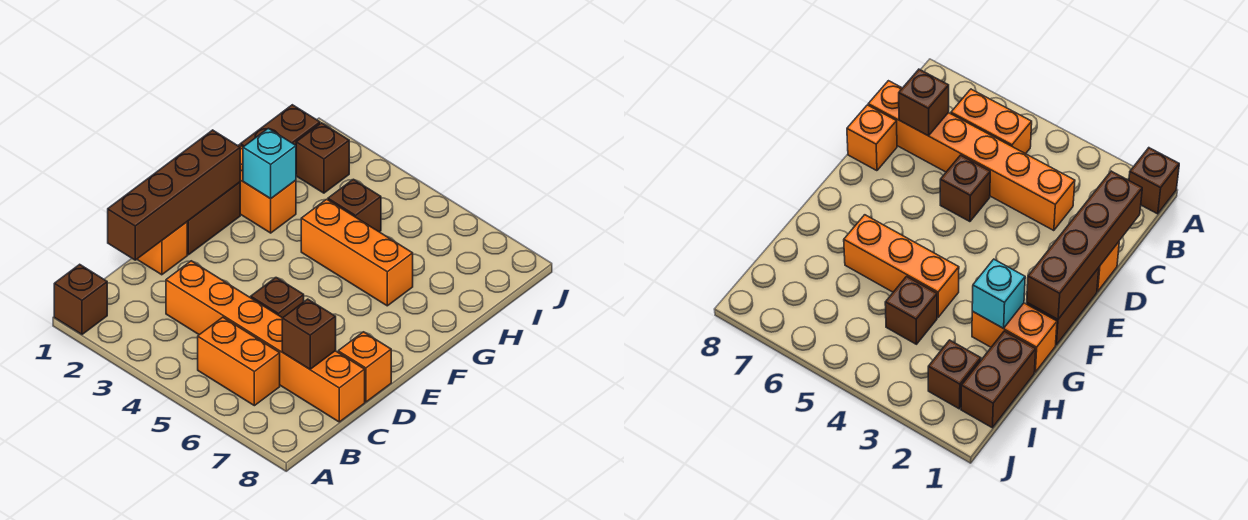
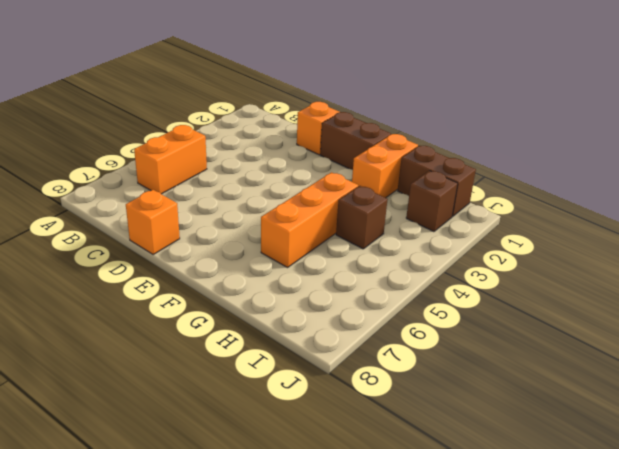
none -> brown brick A1 level 1
none -> orange brick C3:C8 level 1
none -> brown brick D5 level 1

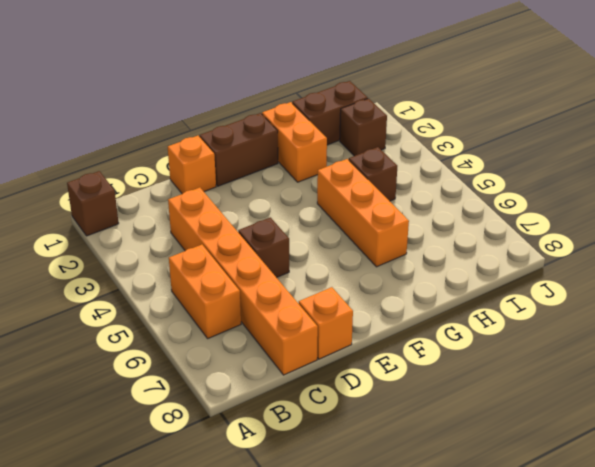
none -> brown brick C1:F1 level 2
none -> brown brick C7 level 2
none -> cyan brick G2 level 2

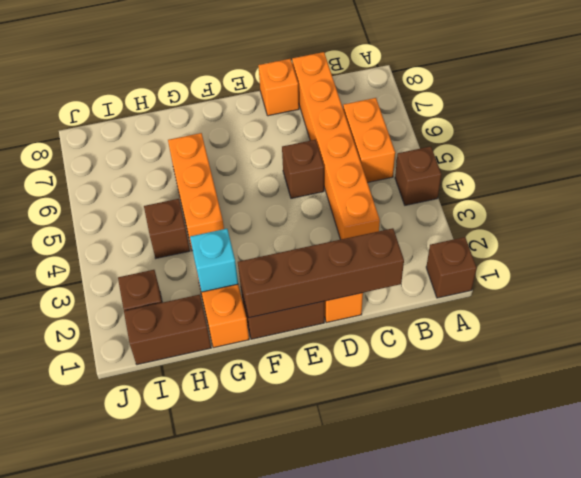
brown brick A4 level 1 -> brown brick C7 level 2

